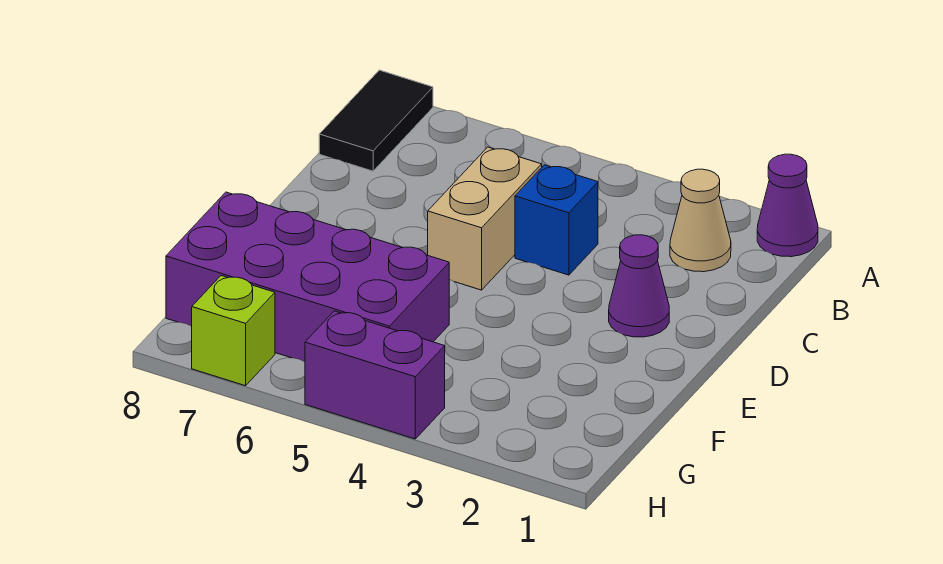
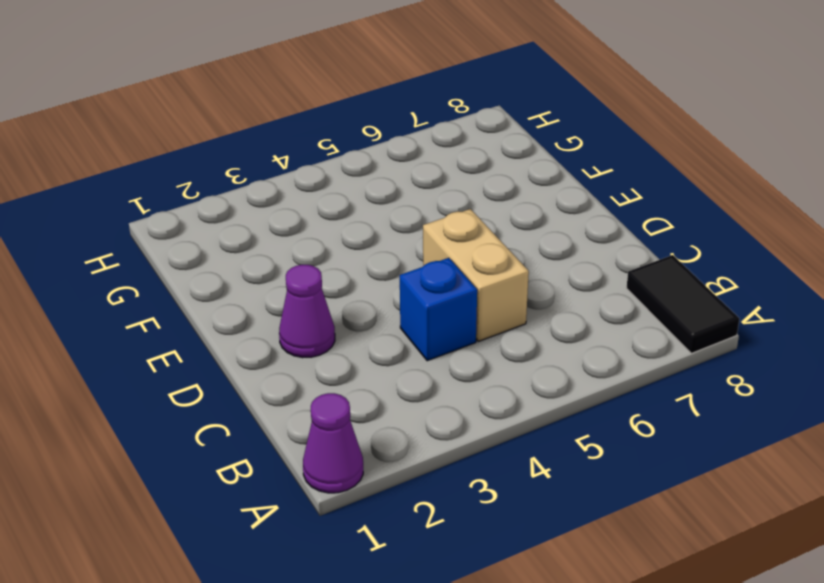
none -> tan cone B2 level 1
none -> purple brick F5:G8 level 1

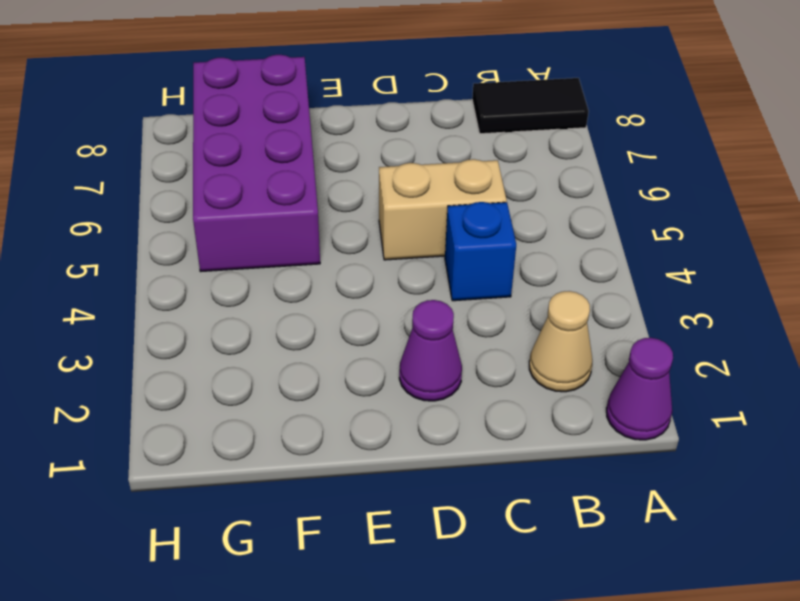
none -> purple brick H4:H5 level 1
none -> lime brick H7 level 1

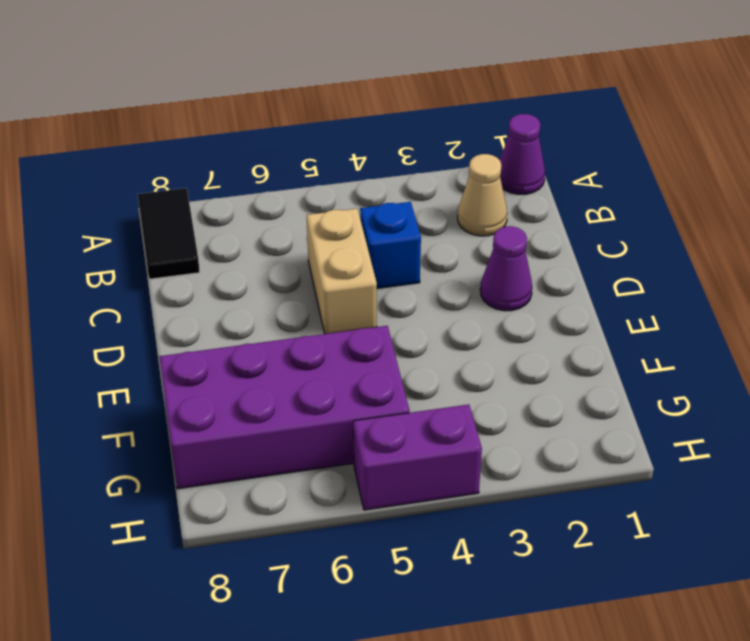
none -> lime brick H7 level 1

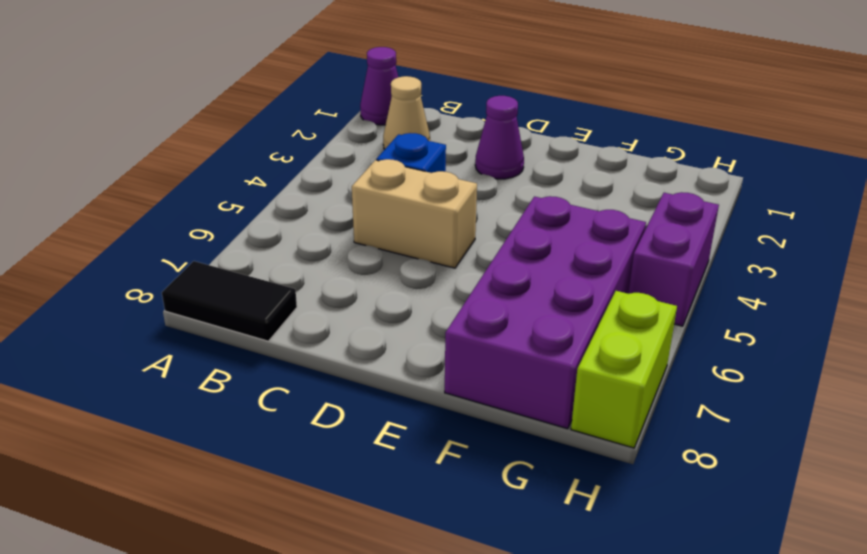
lime brick H7:H8 level 1 -> lime brick H7 level 1

